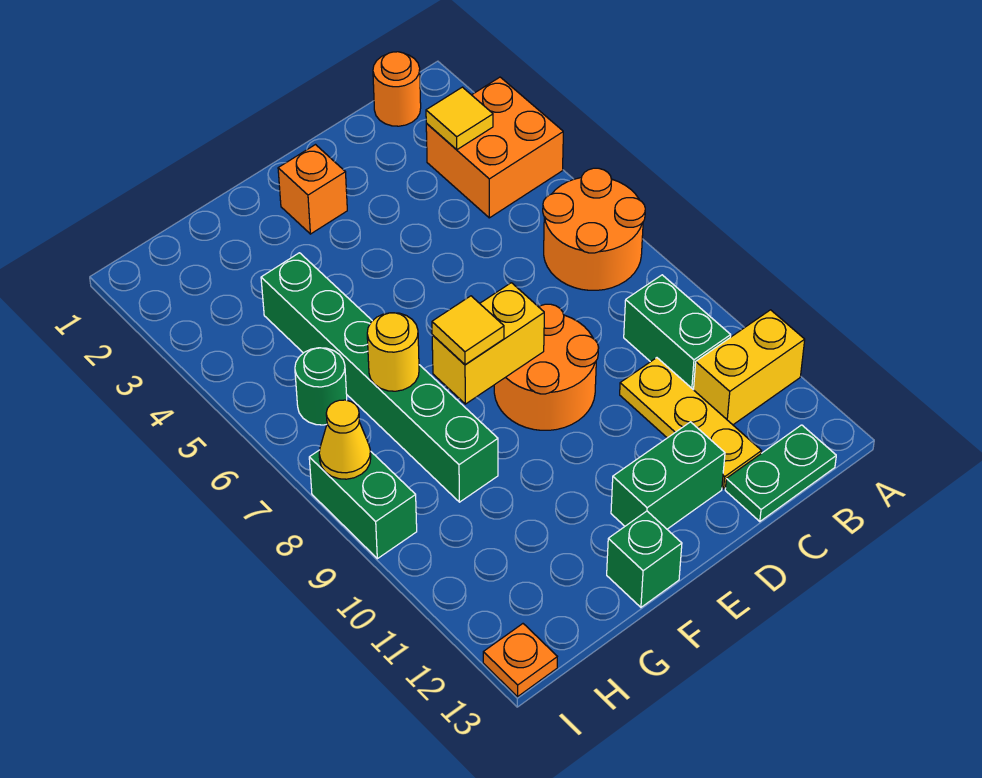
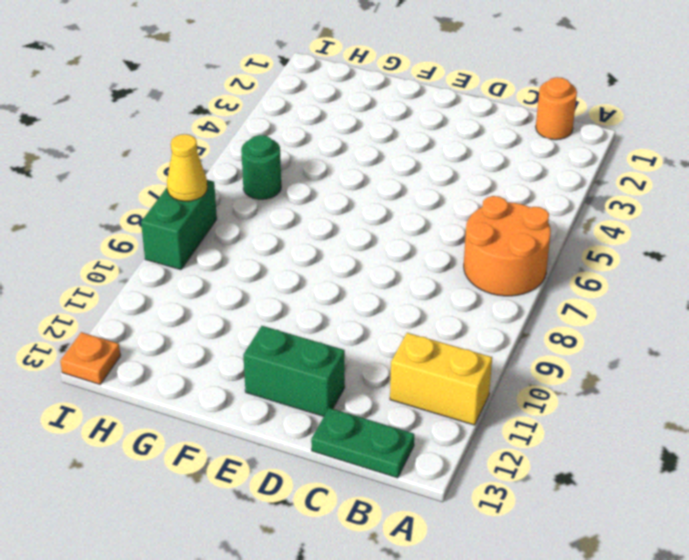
none -> orange brick A3:B4 level 1
none -> green brick B9:B10 level 1
none -> yellow plate C10:C12 level 1

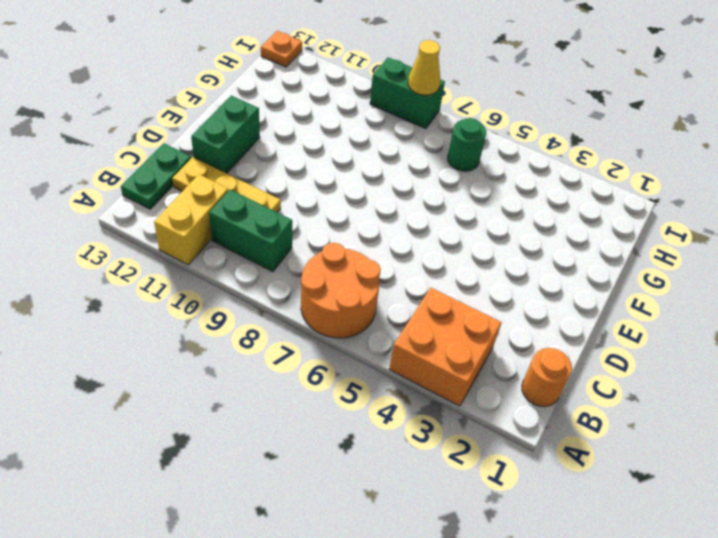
none -> orange round brick D8:E9 level 1
none -> orange brick E2 level 1
none -> green brick F13 level 1

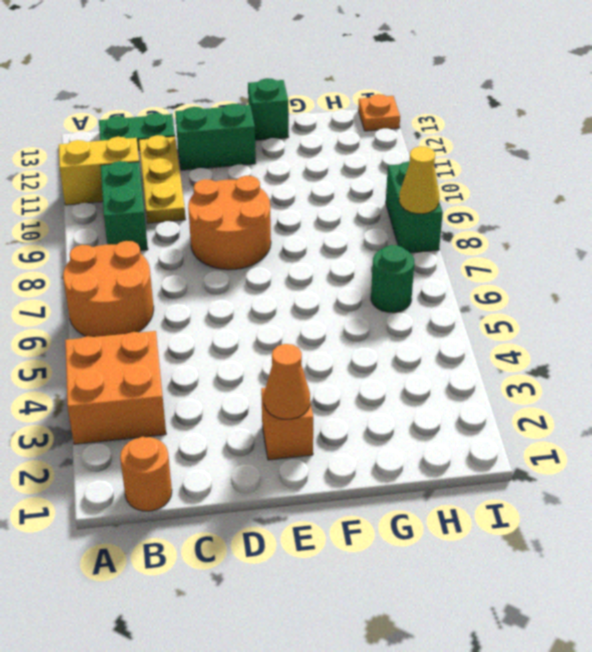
orange cone E2 level 2 -> none
none -> green brick G4:G9 level 1
none -> yellow tile B3 level 2
none -> yellow brick E8:F8 level 2

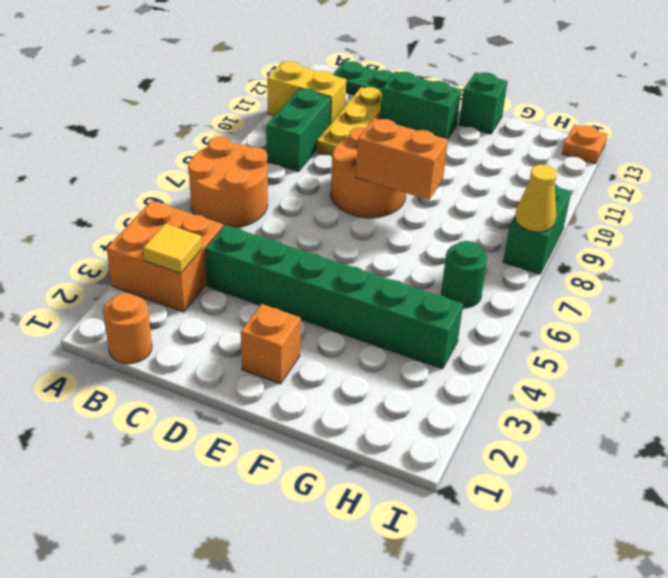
green brick C4:H4 level 1 -> green brick G4:G9 level 1
orange brick E8:F8 level 2 -> yellow brick E8:F8 level 2
none -> yellow round brick G7 level 2
none -> yellow tile F8 level 3

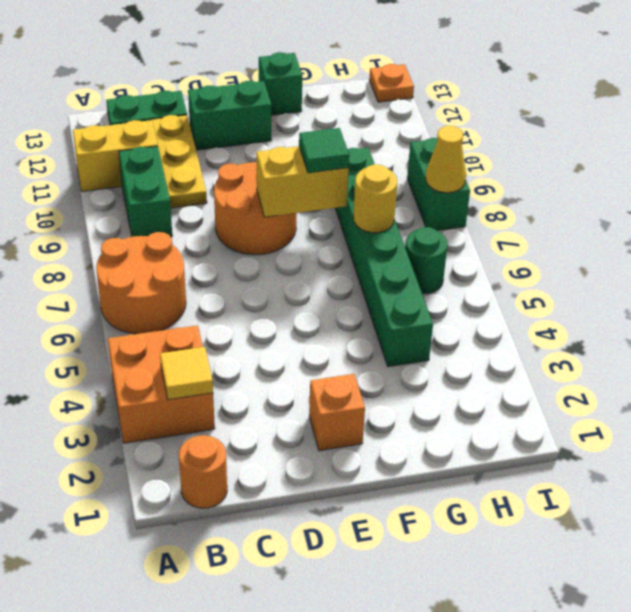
green tile F8 level 3 -> yellow tile F8 level 3

